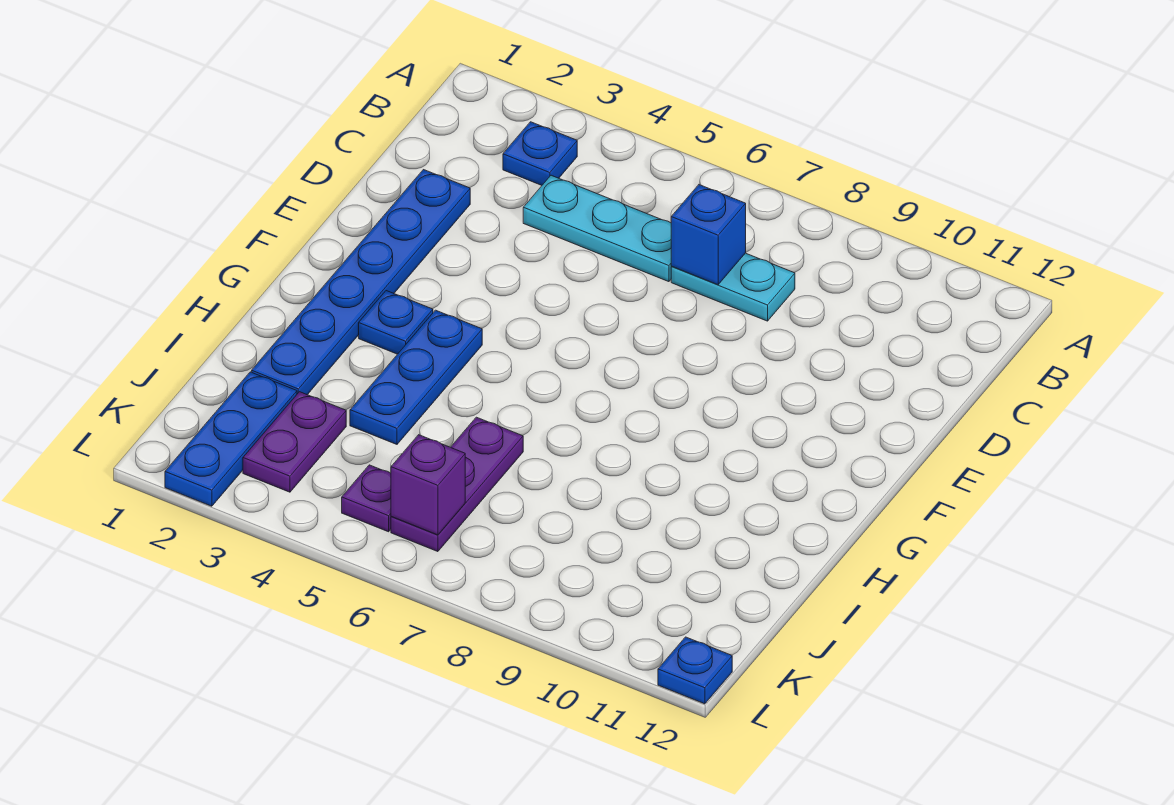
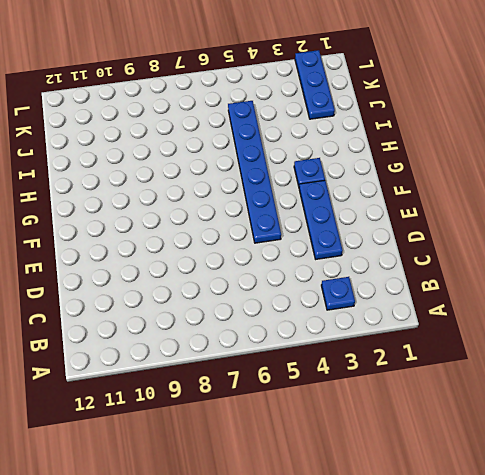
blue plate D3:F3 level 1 -> blue plate G4:I4 level 1
blue plate E5:J5 level 1 -> blue plate D2:I2 level 1
none -> cyan plate C4:C6 level 1
none -> cyan plate C7:C8 level 1
none -> purple plate I6:K6 level 1

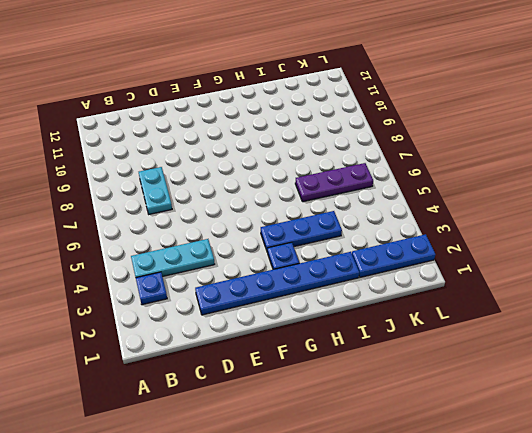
cyan plate B4:D4 level 1 -> cyan plate C4:C6 level 1
none -> purple plate J3:K3 level 1
none -> purple plate K5 level 1
none -> blue plate L12 level 1

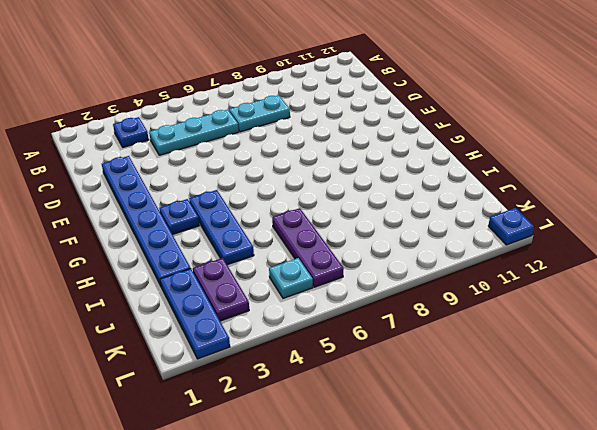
cyan plate K5 level 1 -> purple plate K5 level 1
none -> blue brick C7 level 2
none -> purple brick K6 level 2

